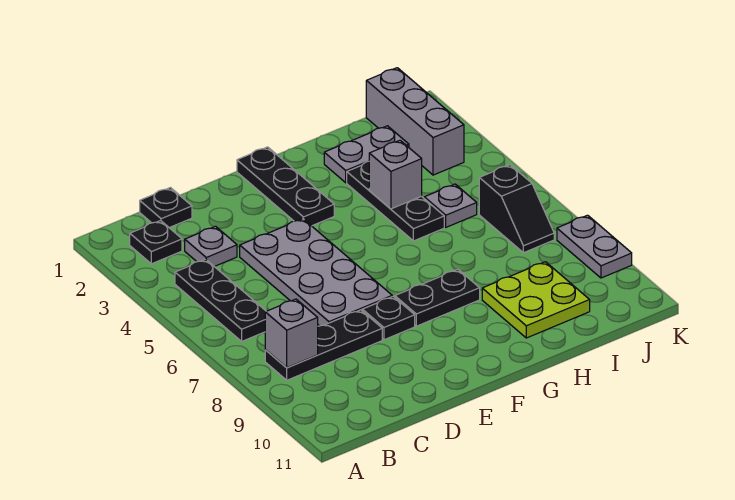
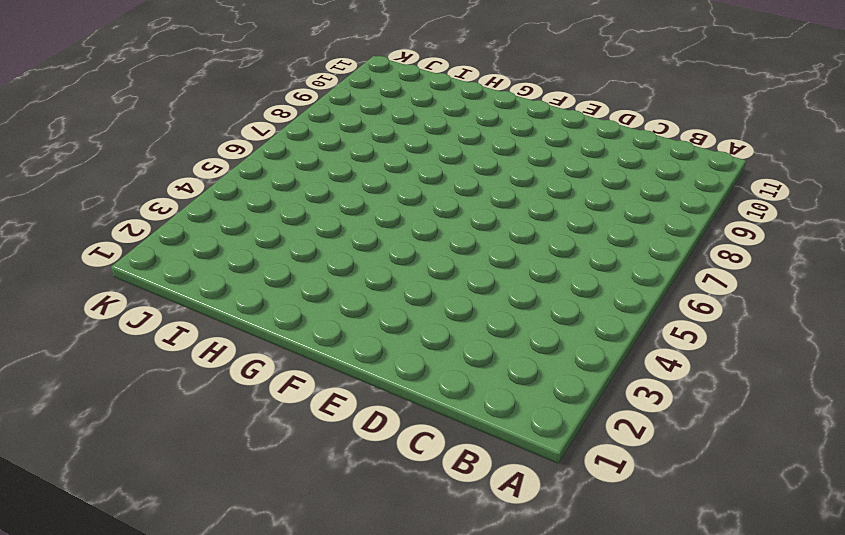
none -> black plate B2 level 1
none -> black plate B4:B6 level 1
none -> black plate B8:D8 level 1

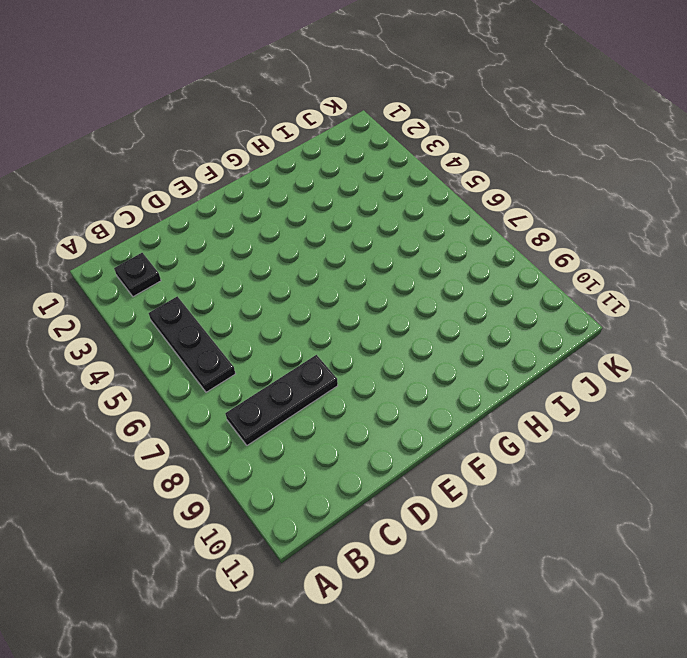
none -> black plate C1 level 1
none -> grey plate C3 level 1
none -> grey plate D4:E7 level 1

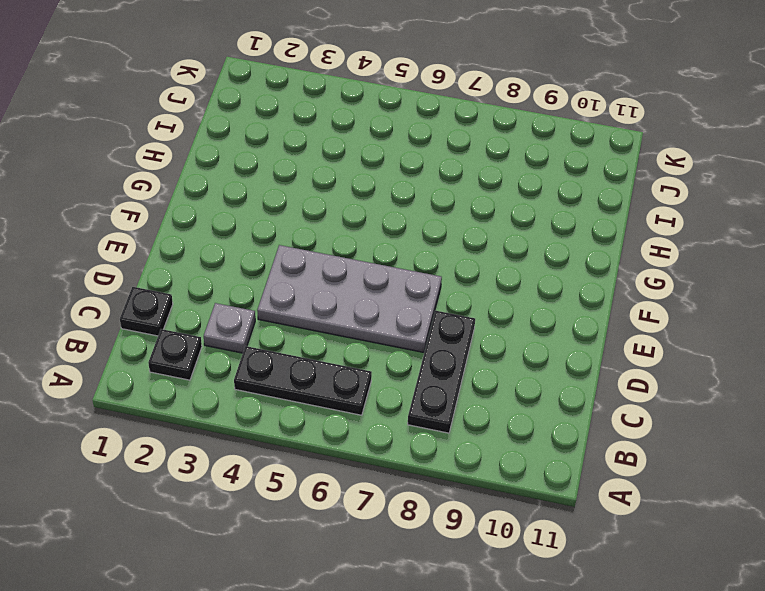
none -> black plate E8 level 1
none -> black plate F1:F3 level 1
none -> black plate F8:G8 level 1

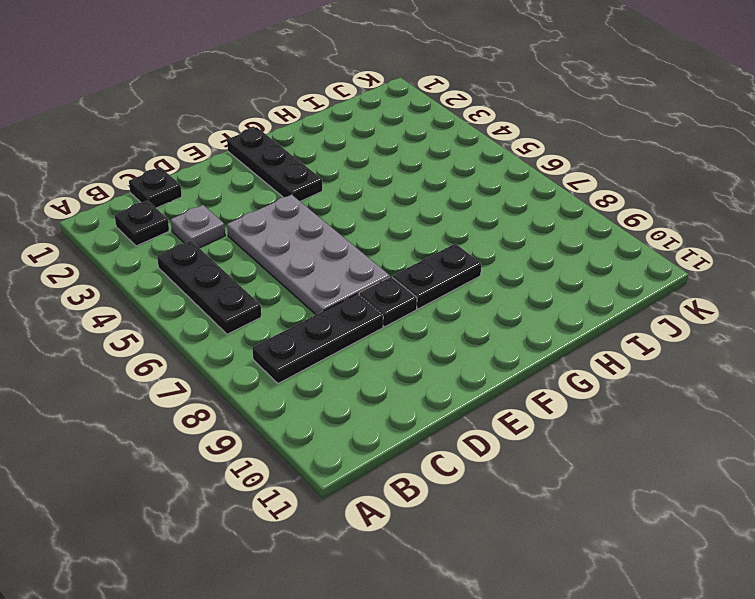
none -> grey plate H2:I2 level 1
none -> black plate H3:H5 level 1
none -> lime plate H9:I10 level 1

